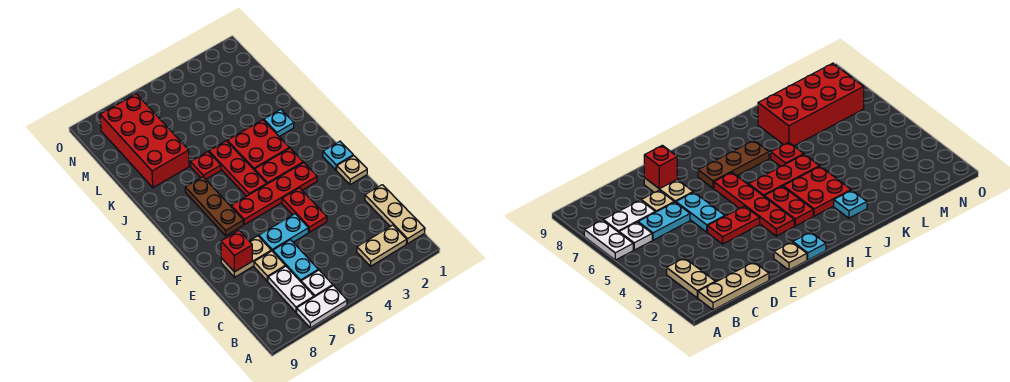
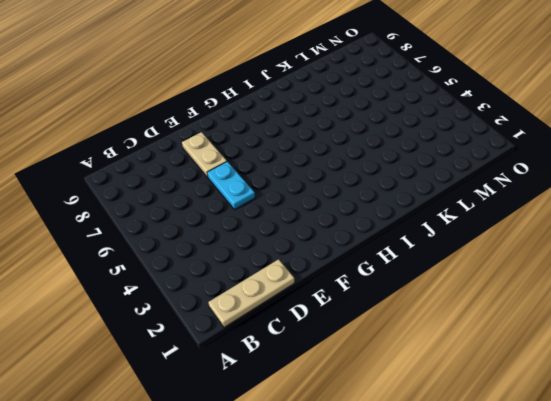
none -> white plate A6:A7 level 1
none -> tan plate B2:B3 level 1
none -> white plate B6 level 1

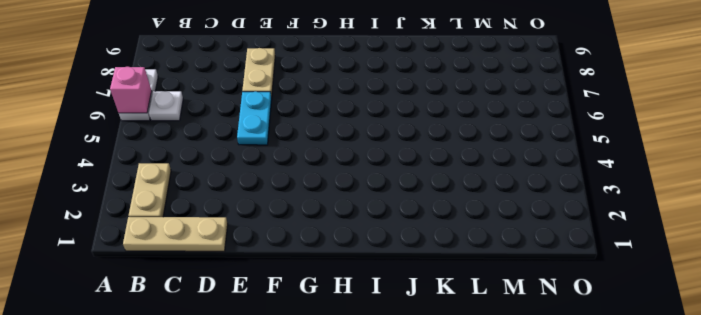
pink brick A6 level 2 -> none
none -> white plate B7:C7 level 1
none -> cyan plate C6:D6 level 1
none -> tan plate D7 level 1

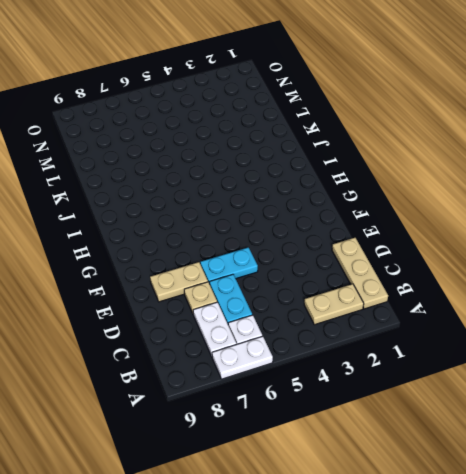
none -> red plate E4:F4 level 1
none -> tan plate F1 level 1
none -> cyan plate G1 level 1

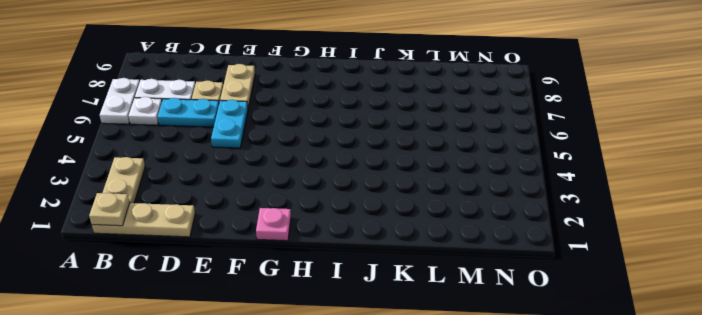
tan plate B1 level 2 -> tan plate F1 level 1
pink plate G1 level 1 -> cyan plate G1 level 1
none -> red plate E4:F4 level 1
none -> red plate G3:G6 level 1
none -> brown plate G7:I7 level 1

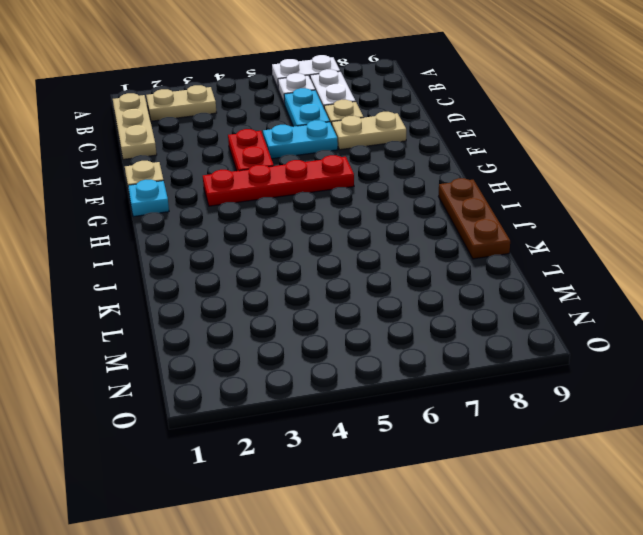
brown plate I9:K9 level 1 -> brown plate G7:I7 level 1
none -> red plate H3:H4 level 1
none -> red plate H5:J5 level 1
none -> red plate I3:J4 level 1

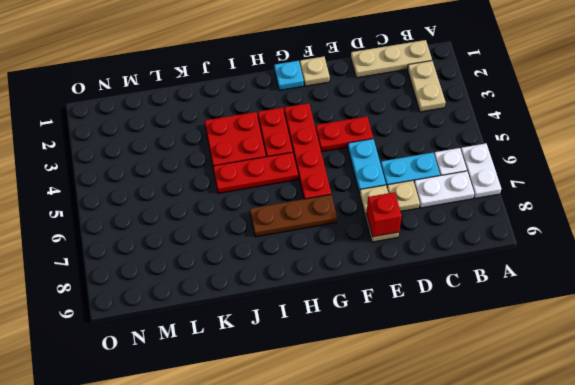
none -> cyan plate J2 level 1
none -> red plate J6 level 1
none -> red brick K7:N8 level 1

